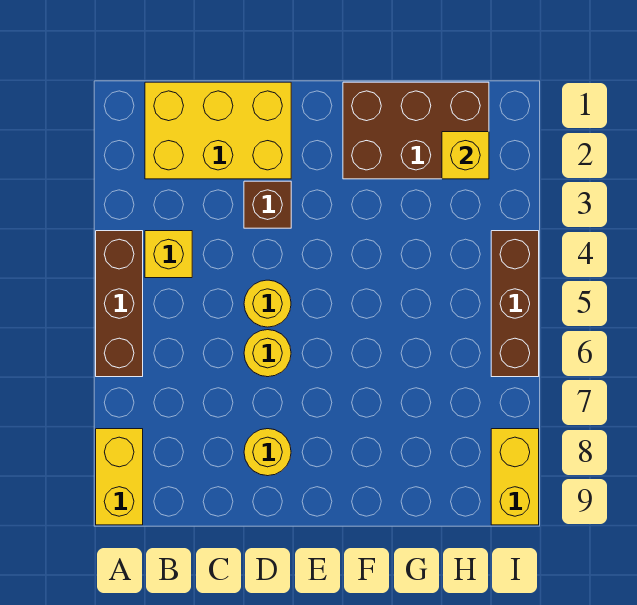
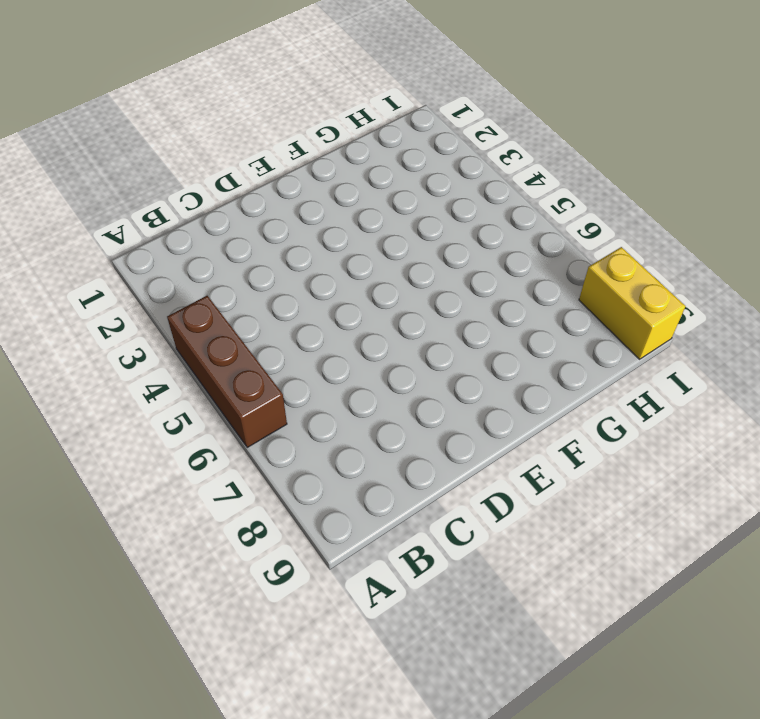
none -> yellow brick A8:A9 level 1
none -> yellow brick B1:D2 level 1
none -> yellow brick B4 level 1

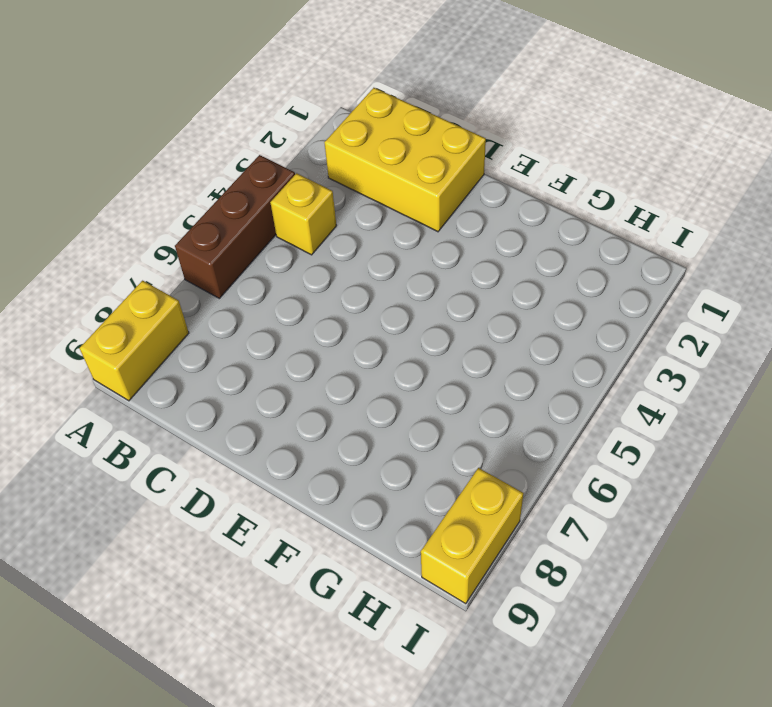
none -> brown brick D3 level 1
none -> yellow round brick D5 level 1
none -> yellow round brick D6 level 1

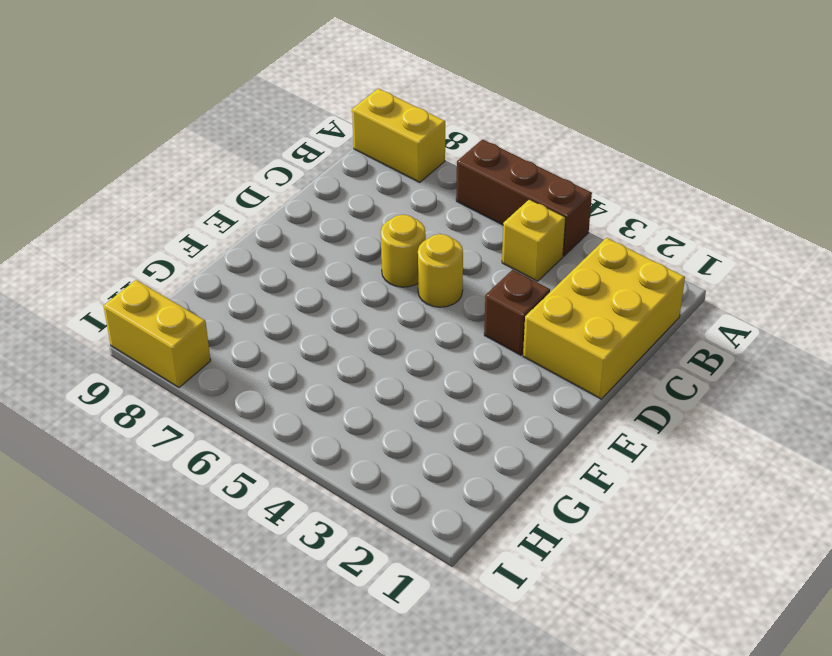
none -> yellow round brick D8 level 1
none -> brown brick F1:H2 level 1
none -> brown brick I4:I6 level 1

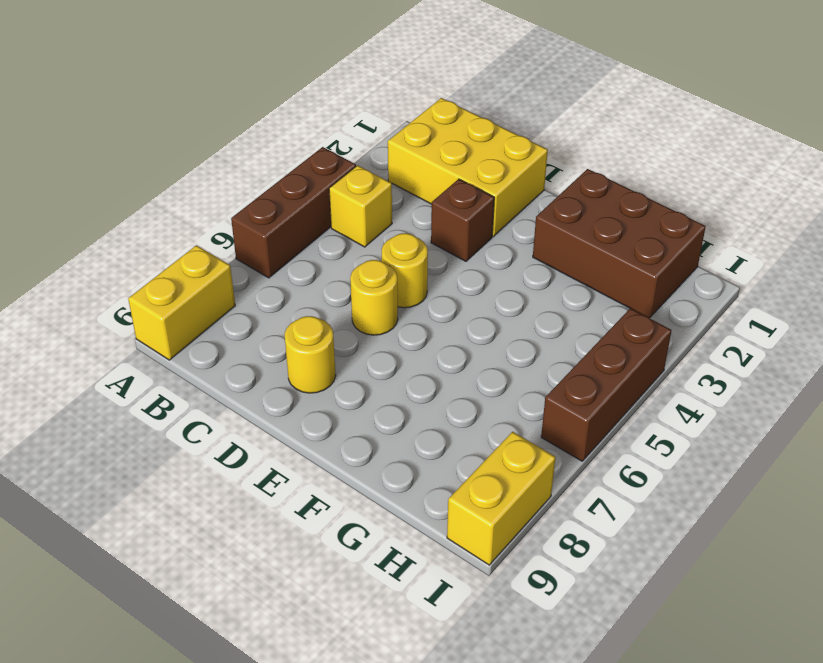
none -> yellow brick H2 level 2

